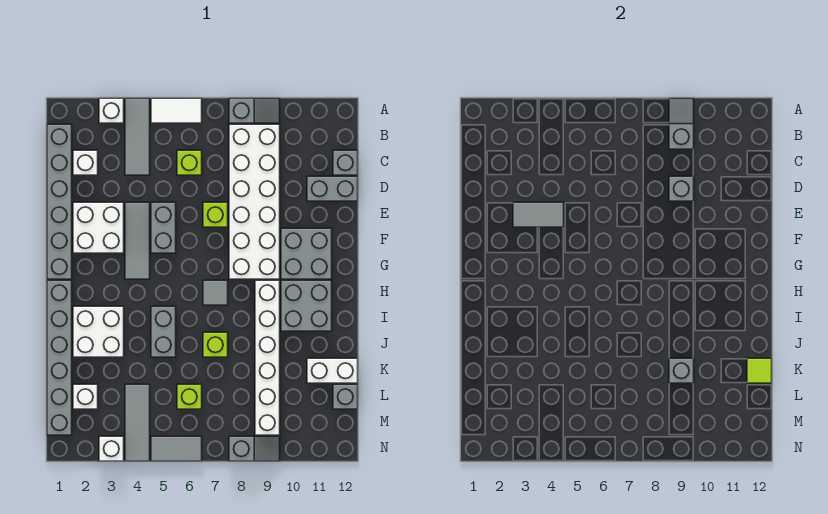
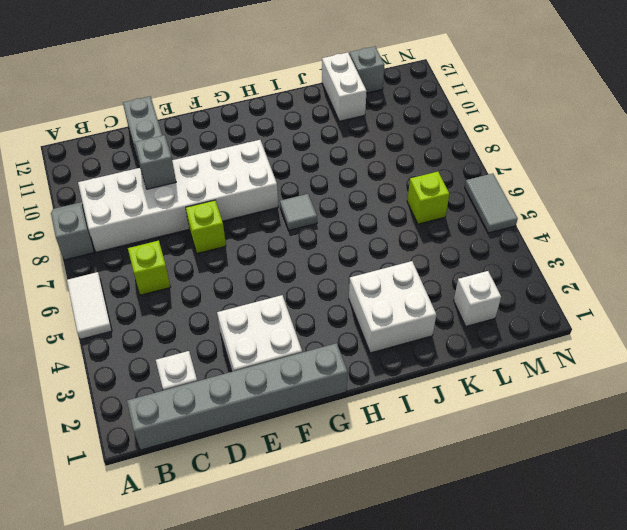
none -> white brick A3 level 1
none -> grey tile A4:C4 level 1
none -> grey brick C12 level 1
none -> grey tile E4:G4 level 1

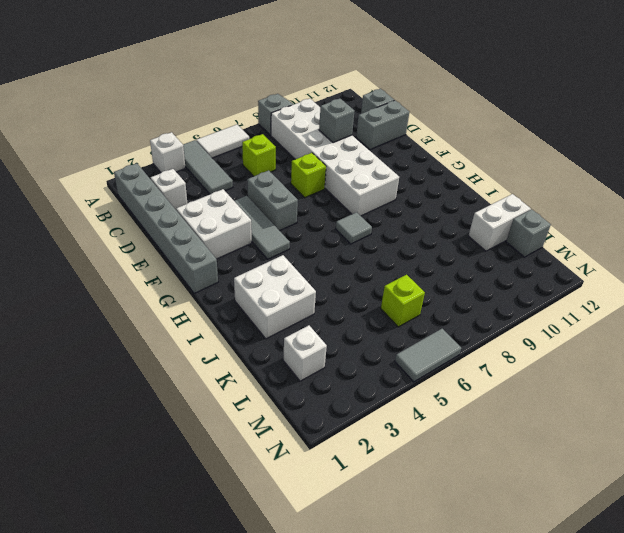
none -> grey brick F10:G11 level 1
none -> grey brick H1:M1 level 1
none -> white brick H9:M9 level 1
none -> grey brick H10:I11 level 1

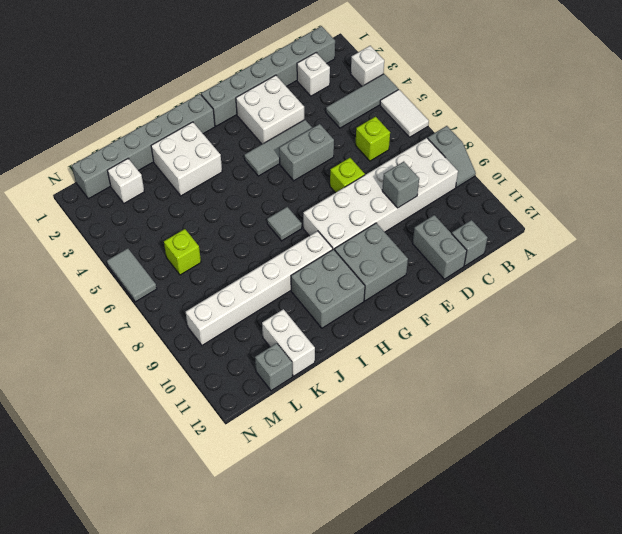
none -> grey brick I5:J5 level 1
none -> lime brick J7 level 1
none -> grey tile L4:N4 level 1
none -> white brick N3 level 1

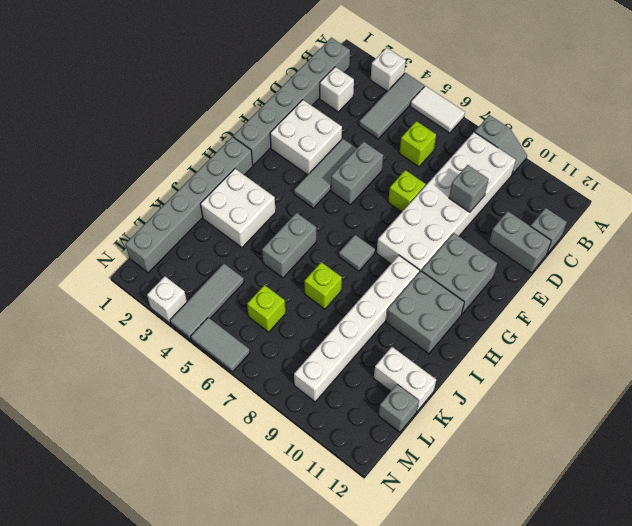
none -> white brick L2 level 1
none -> grey slope N8:N9 level 1 top 8
none -> grey slope A9:B9 level 2 top B
none -> grey tile E3:E4 level 2

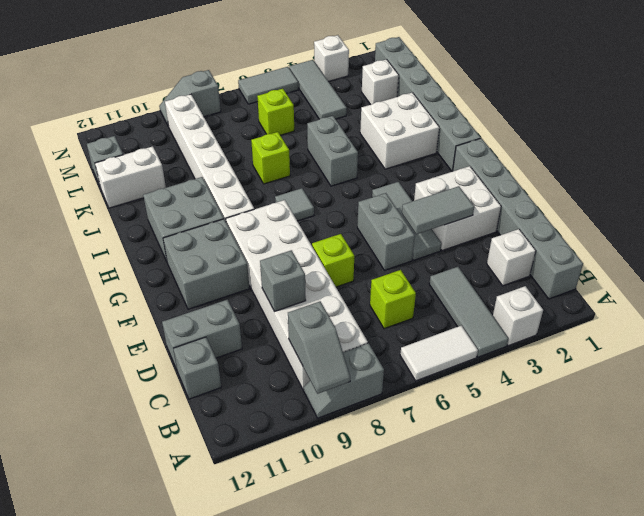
none -> grey brick K9 level 2
none -> lime tile K12 level 2

